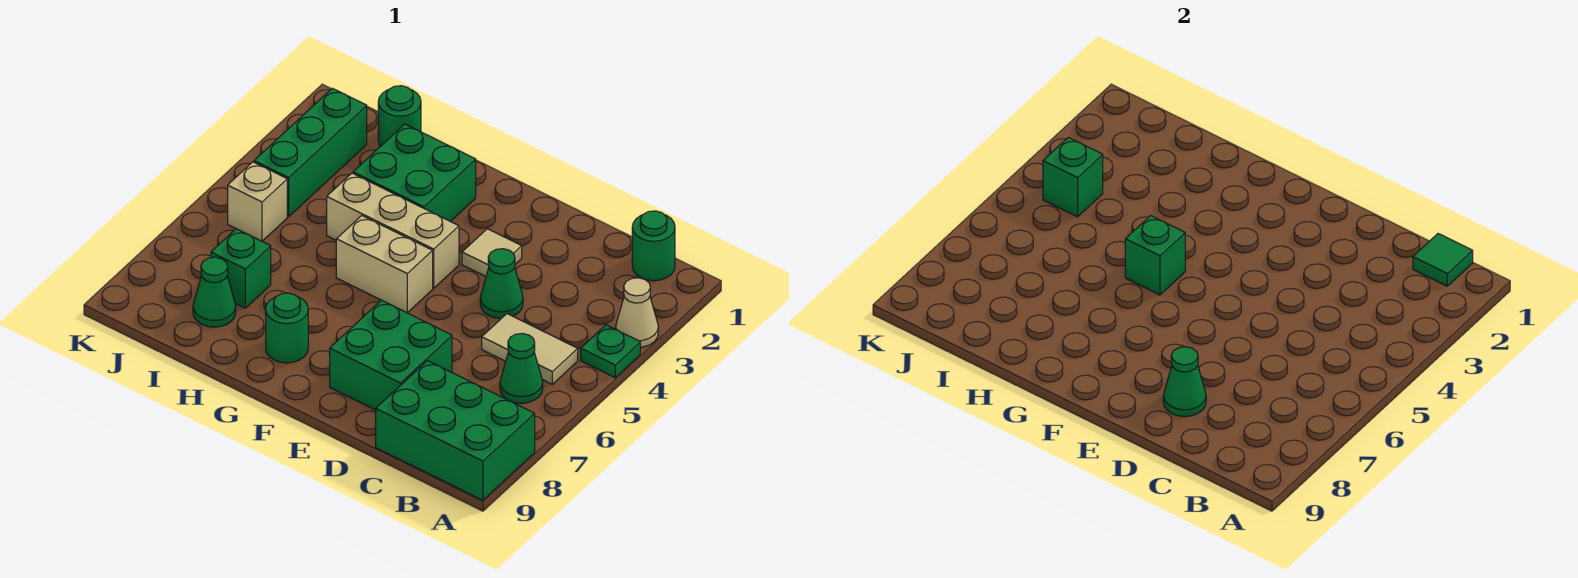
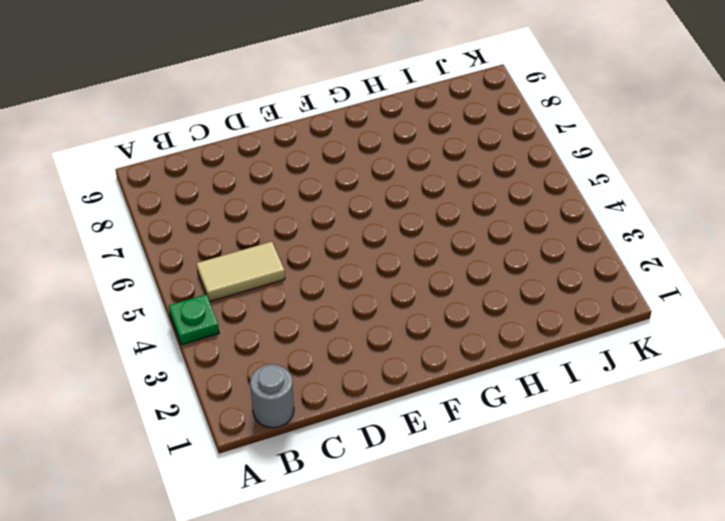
grey round brick B1 level 1 -> green round brick B1 level 1
none -> tan cone A3 level 1
none -> green brick A8:C9 level 1
none -> green cone B6 level 1

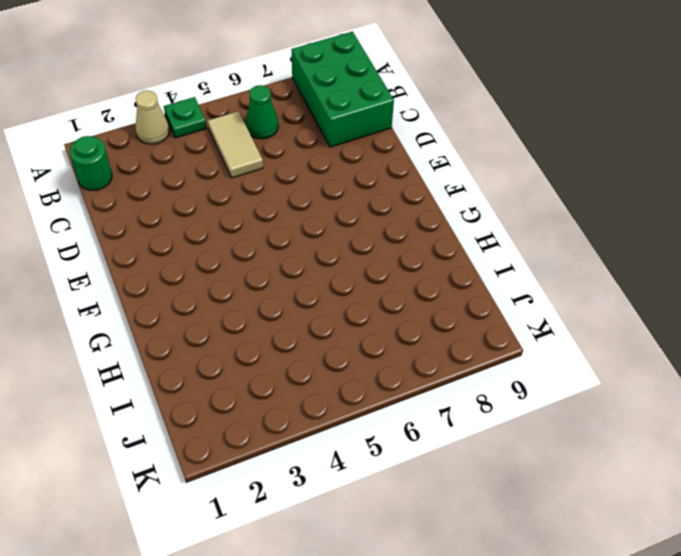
none -> green cone D4 level 1
none -> green brick D7:E8 level 1
none -> tan tile E3 level 1

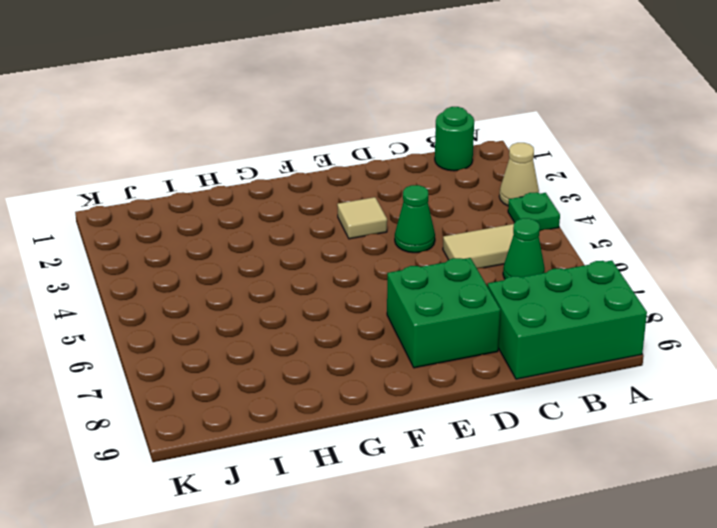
none -> tan brick F4:H4 level 1
none -> tan brick F5:G5 level 1
none -> green brick G2:H3 level 1

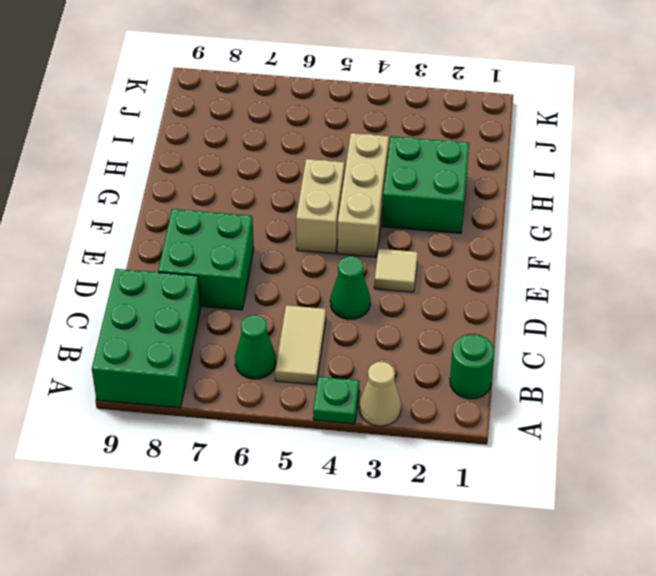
none -> green round brick G8 level 1
none -> green round brick I1 level 1
none -> green brick I7 level 1

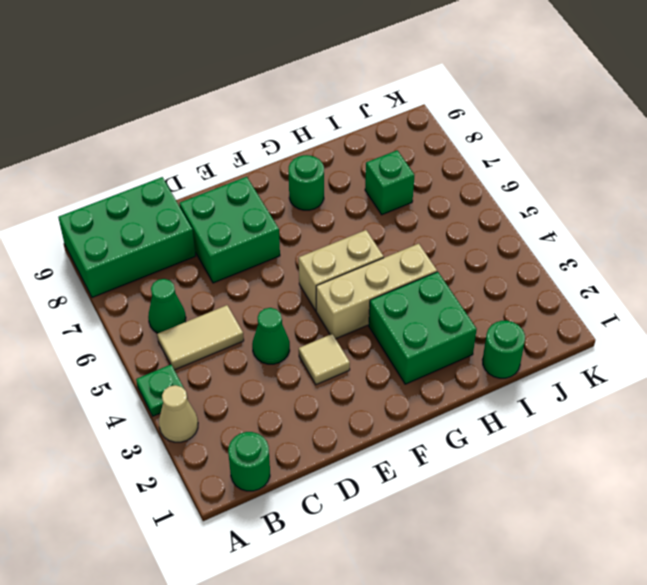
none -> green cone I8 level 1
none -> green brick J2:J4 level 1
none -> tan brick J5 level 1

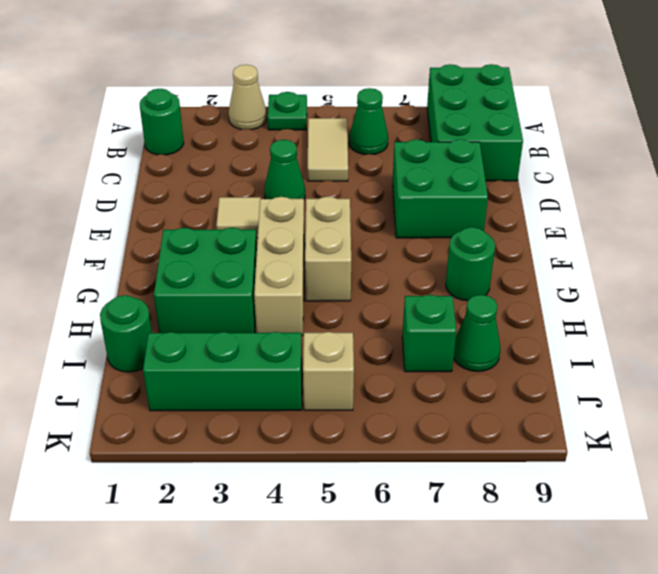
none -> green tile B1 level 2
none -> green cone D8 level 2
none -> green brick G5 level 2

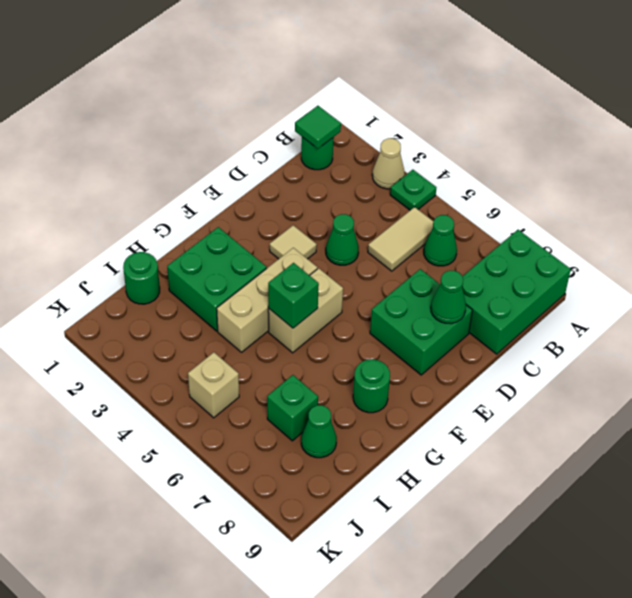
none -> green brick J2:J4 level 1
none -> green brick J4 level 2

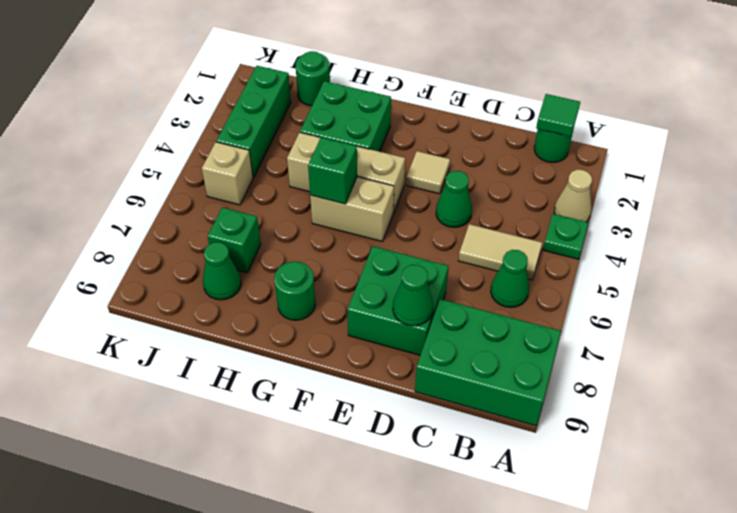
none -> green brick J4 level 2

